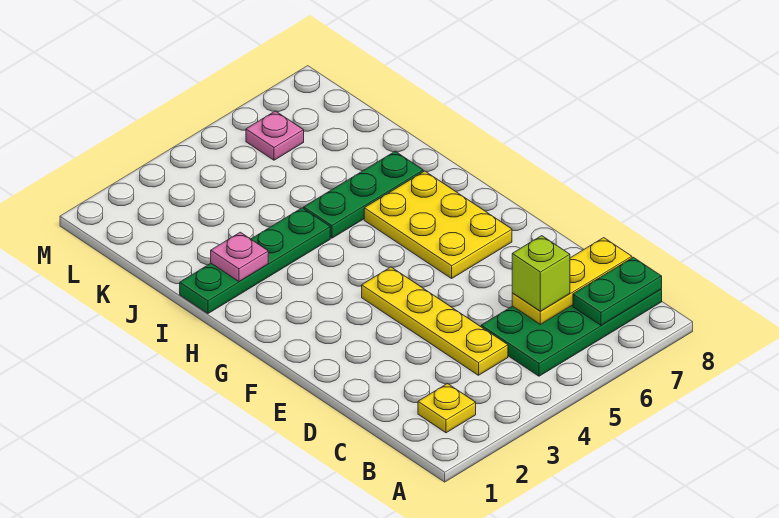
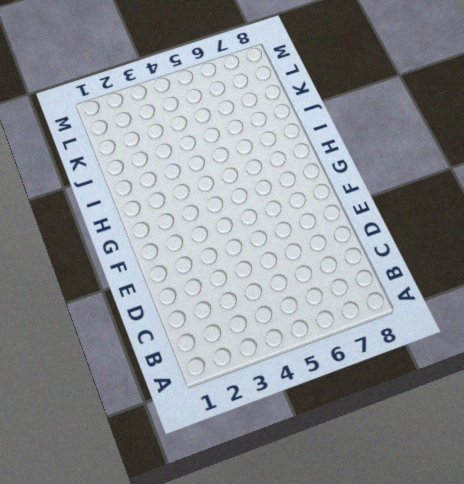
none -> yellow plate B2 level 1
none -> green plate B5:C8 level 1

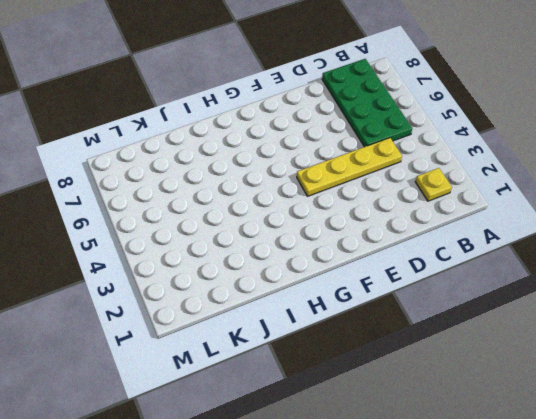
none -> yellow plate F6:H7 level 1
none -> green plate I1:I4 level 1

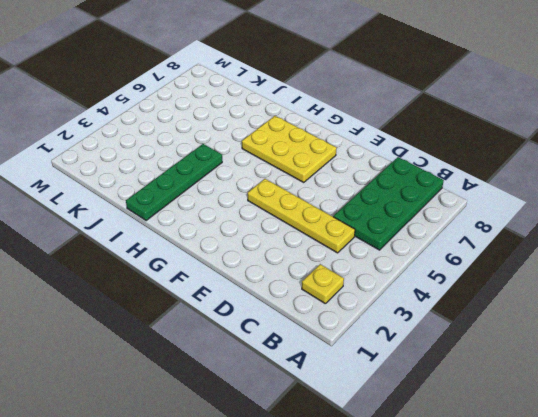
none -> green plate I5:I7 level 1
none -> pink plate L6 level 1

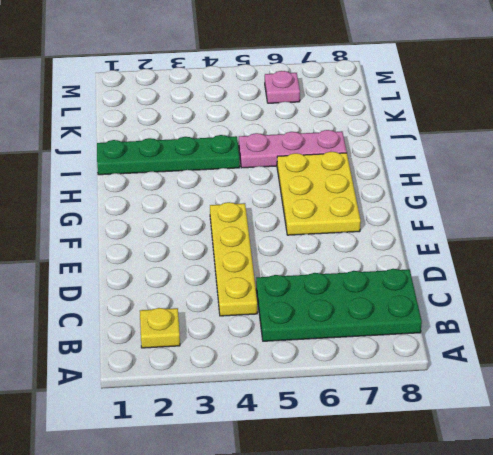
pink plate I5:I7 level 1 -> green plate I5:I7 level 1
none -> green plate B7:B8 level 2
none -> yellow plate C6:C8 level 2

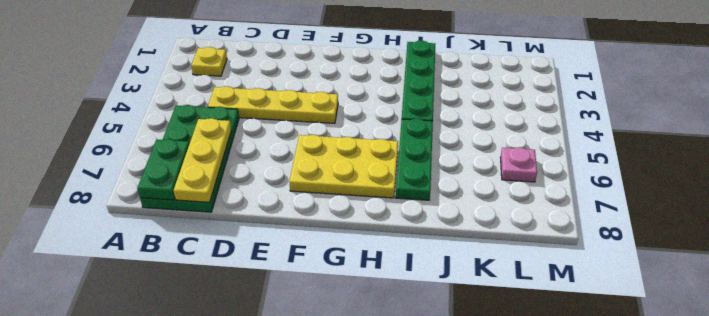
none -> pink plate I2 level 2
none -> lime brick C6 level 3

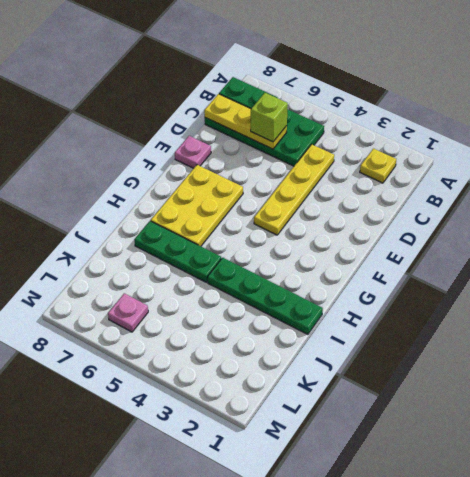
pink plate E8 level 1 -> pink plate I2 level 2

